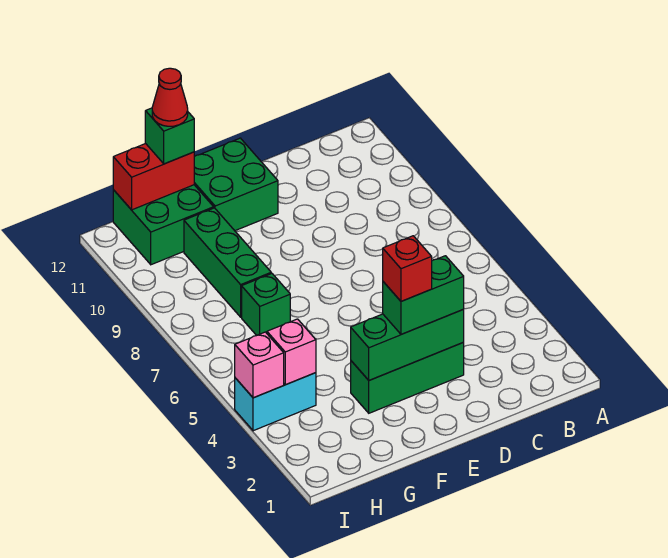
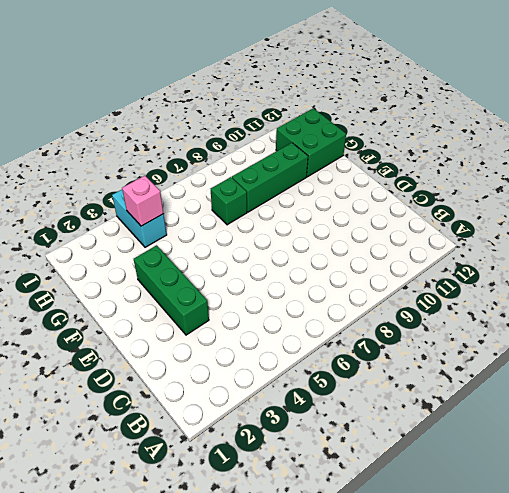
none -> green brick E11:F12 level 1
none -> green brick D3:F3 level 2
none -> red brick G12:H12 level 2

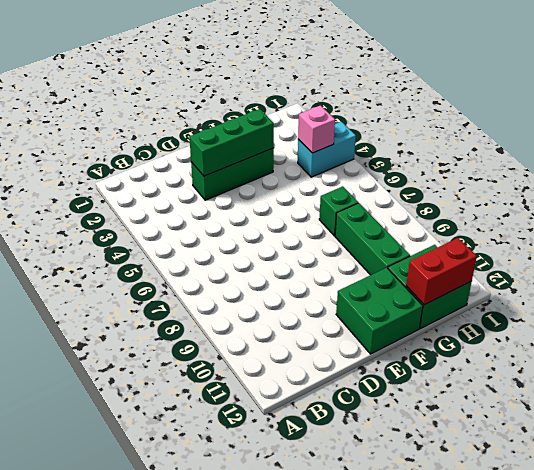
none -> pink brick I4 level 2
none -> green brick D3:E3 level 3
none -> green brick G12 level 3

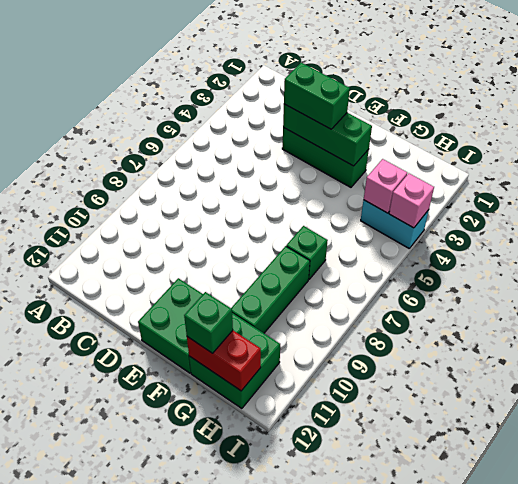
none -> red brick E3 level 4
none -> red cone G12 level 4

